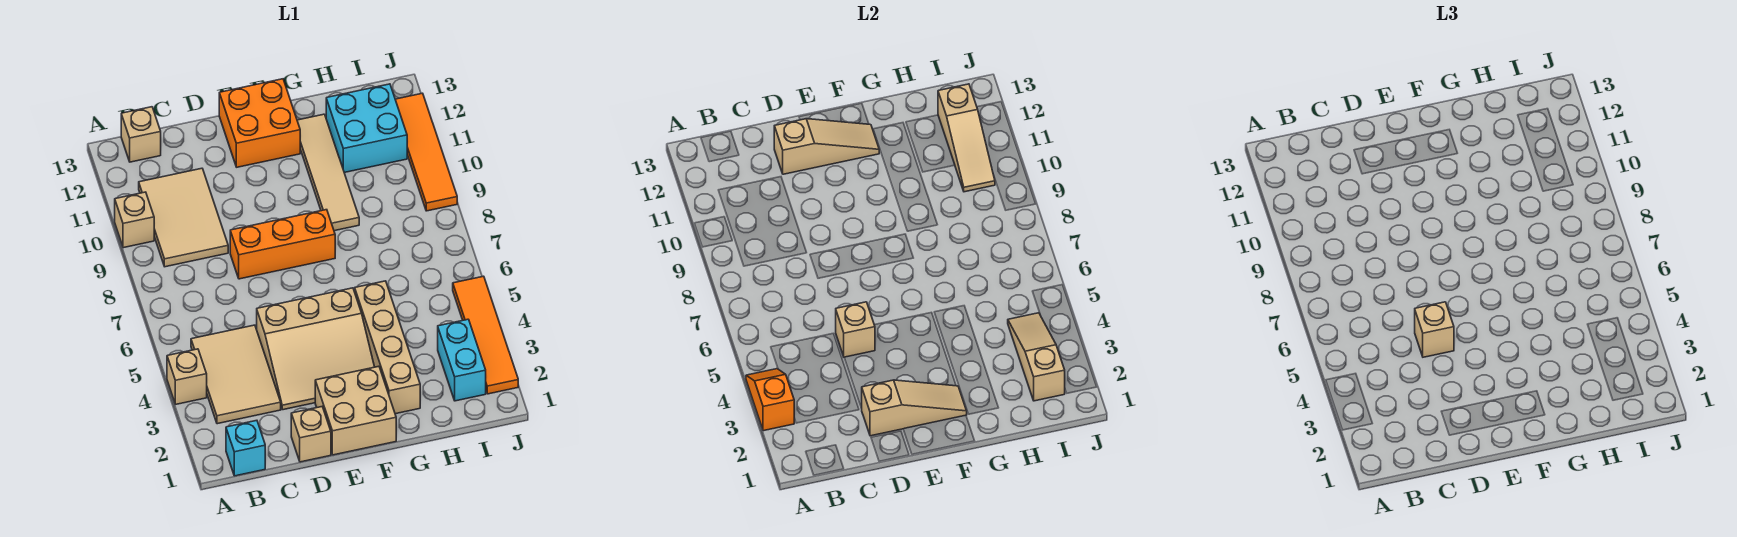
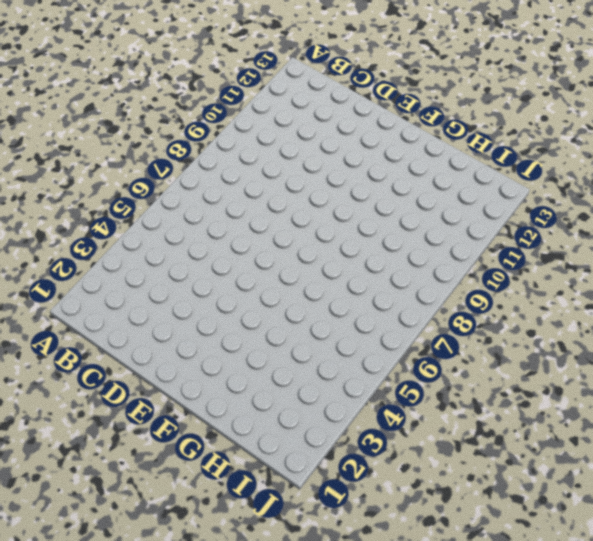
none -> tan brick A4 level 1
none -> tan brick A10 level 1
none -> cyan brick B1 level 1

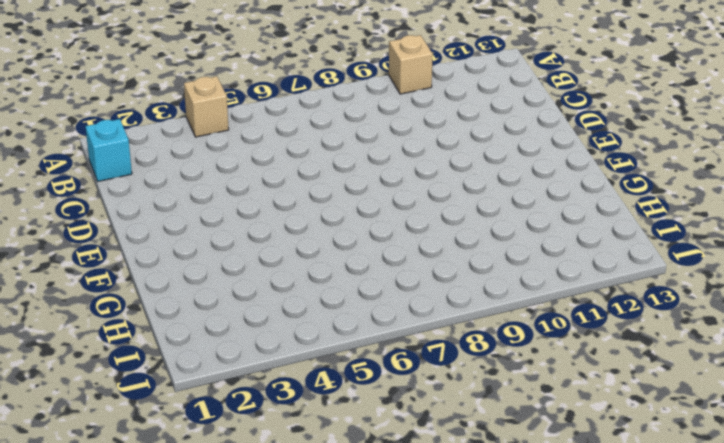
none -> tan tile B3:C5 level 1
none -> tan tile B9:C11 level 1
none -> tan brick B13 level 1

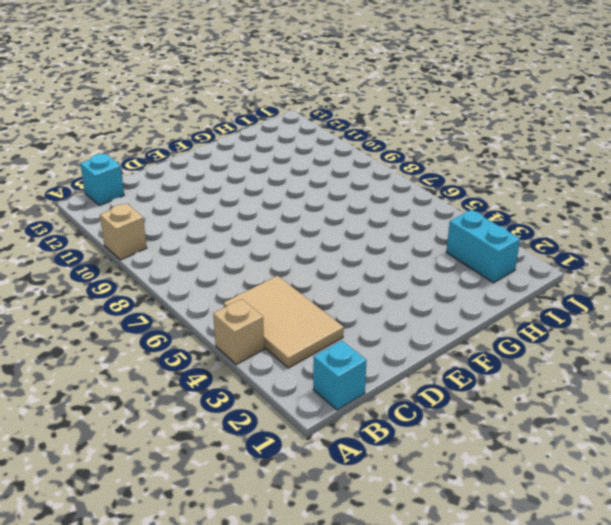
cyan brick B13 level 1 -> tan brick B13 level 1
none -> tan tile B9:C11 level 1
none -> tan brick D1 level 1
none -> tan slope D3:F5 level 1 top 5

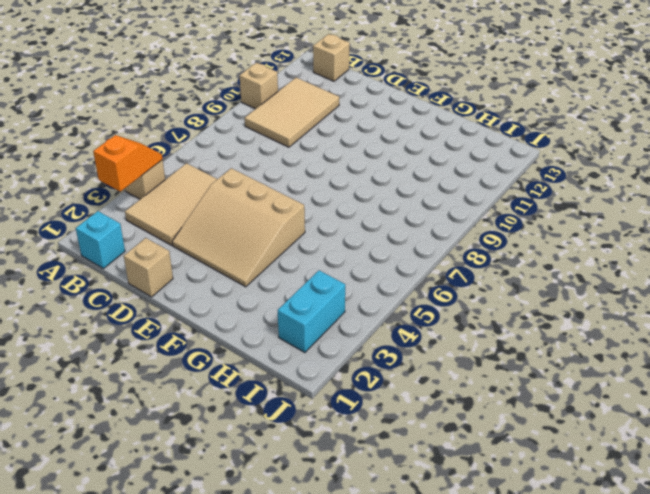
none -> orange brick D8:F8 level 1
none -> tan brick E1:F2 level 1
none -> orange brick E12:F13 level 1

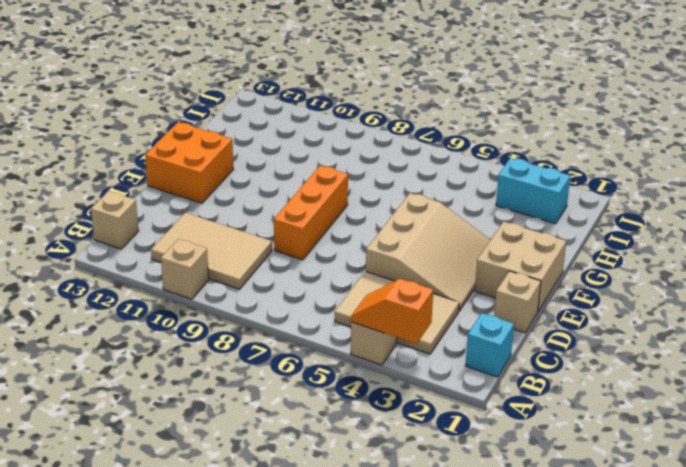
none -> tan brick G2:G5 level 1
none -> tan tile G9:G12 level 1
none -> cyan brick H11:I12 level 1

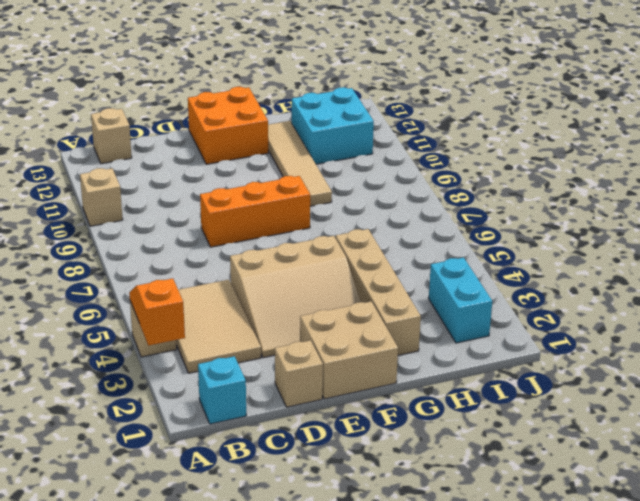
none -> tan tile B9:C11 level 1
none -> orange tile J2:J5 level 1
none -> orange tile J9:J12 level 1

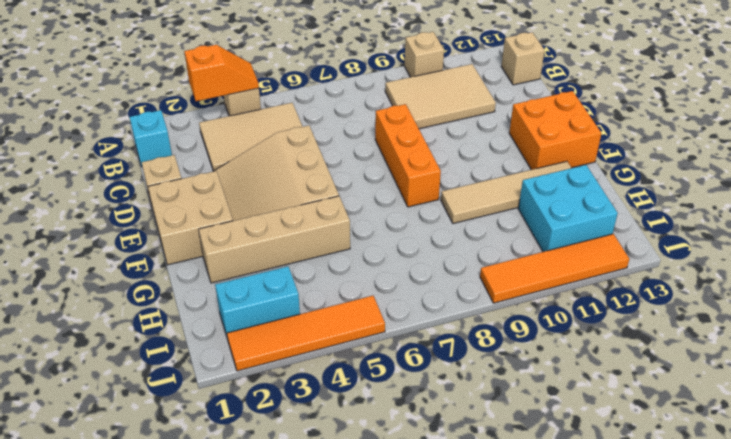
none -> tan slope D2:F2 level 2 top D
none -> tan brick D5 level 2
none -> tan slope D12:F12 level 2 top D

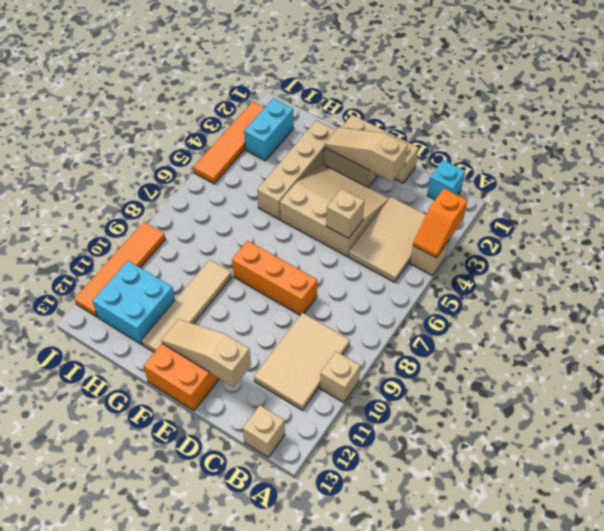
none -> tan slope I2:I4 level 2 top 2
none -> tan slope I10:I12 level 2 top 12
none -> tan brick D5 level 3

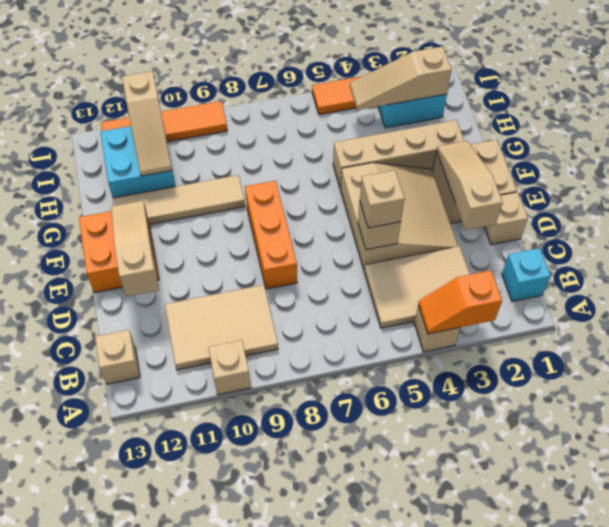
tan slope H11:J11 level 2 top J -> tan slope I10:I12 level 2 top 12

